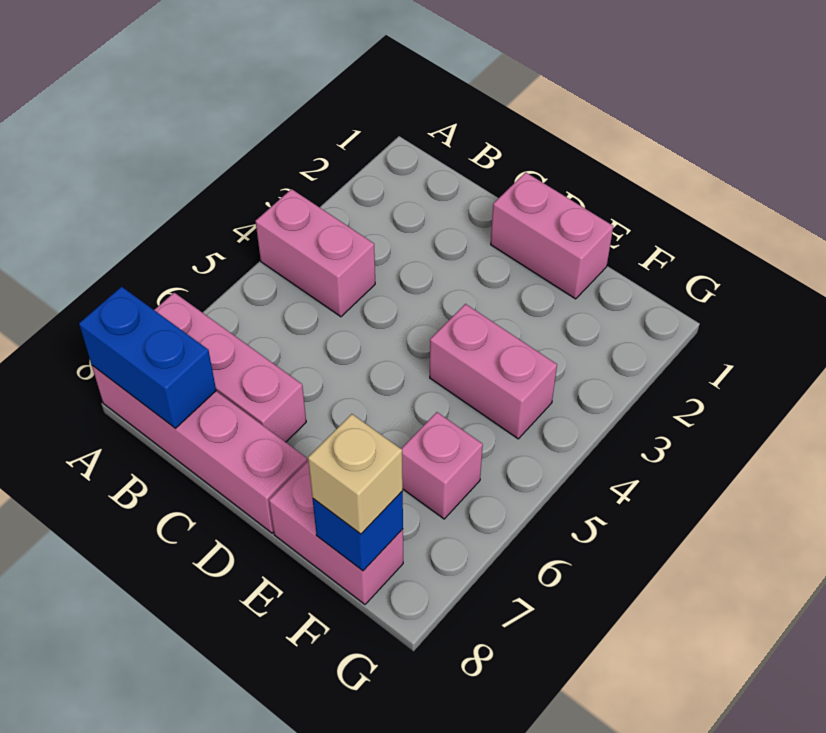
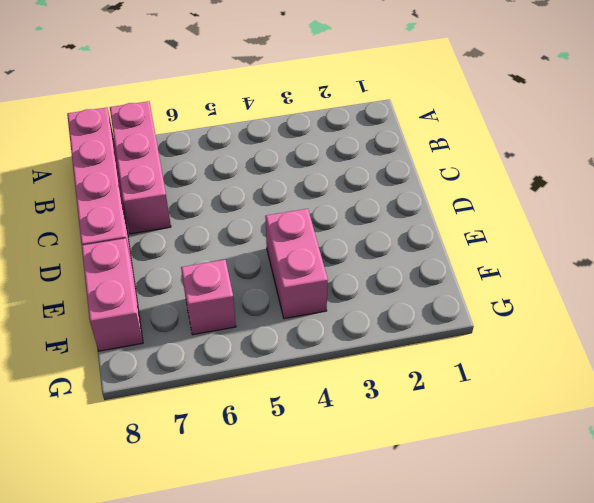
none -> pink brick A4:B4 level 1
none -> pink brick D1:E1 level 1

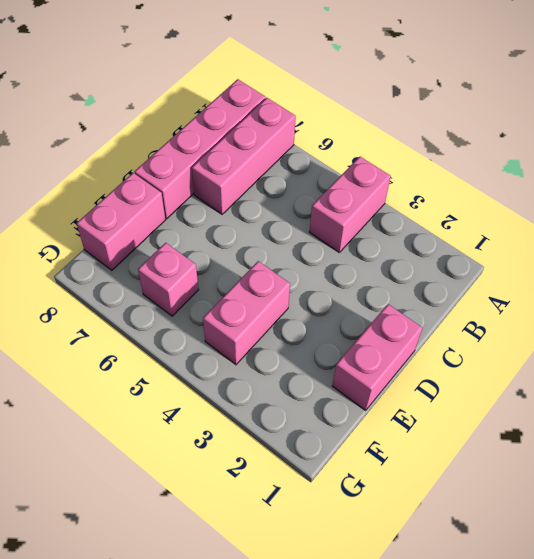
none -> blue brick A8:B8 level 2
none -> blue brick F8 level 2

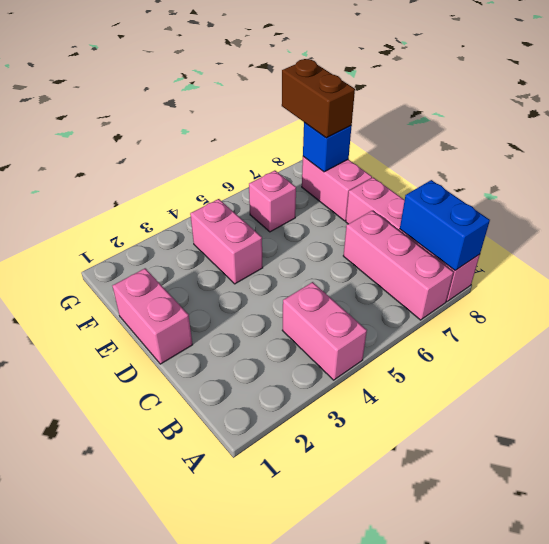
brown brick F8:G8 level 3 -> tan brick F8 level 3

